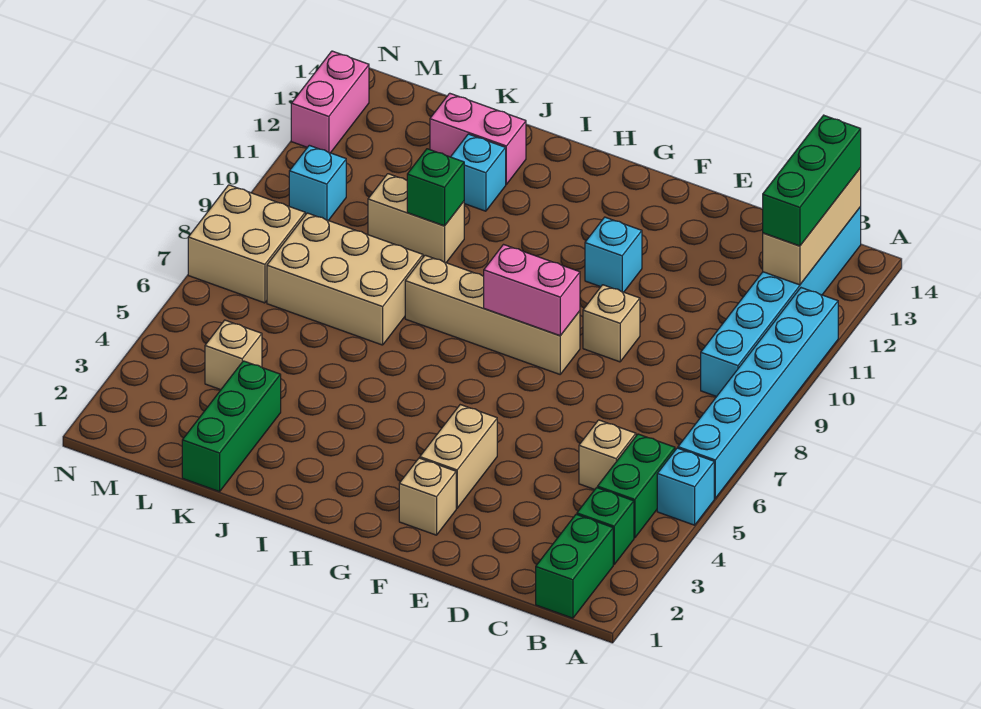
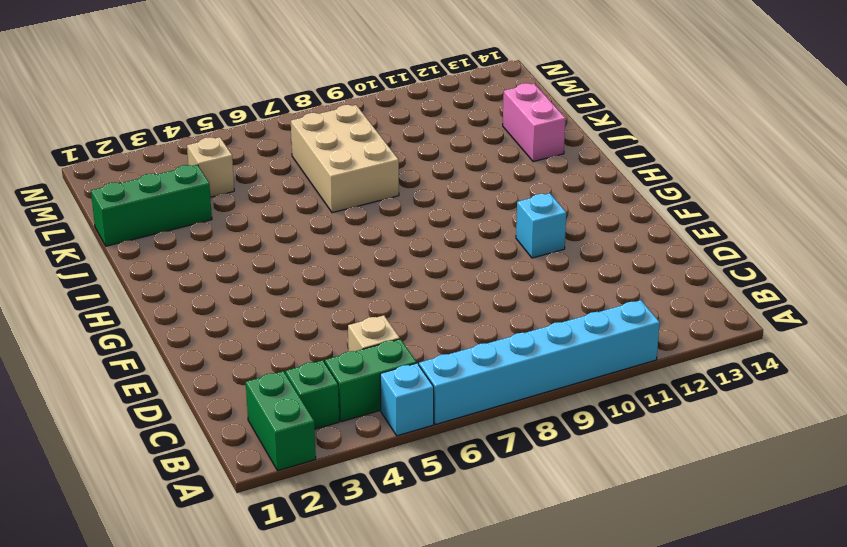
green brick A2:B2 level 1 -> green brick B1:B2 level 1
none -> cyan brick B9:B14 level 1
none -> tan brick E9 level 1
none -> tan brick F2 level 1

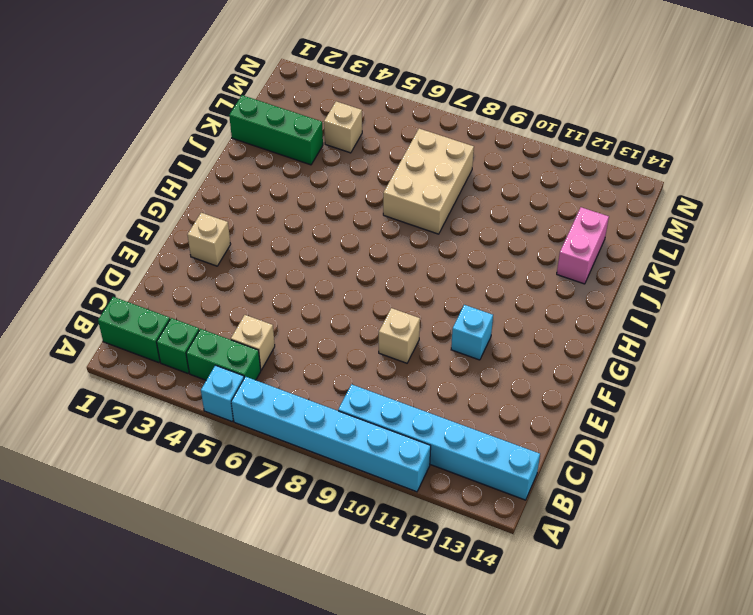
none -> tan brick F3:F4 level 1
none -> tan brick F8:I8 level 1
none -> tan brick J10:K10 level 1

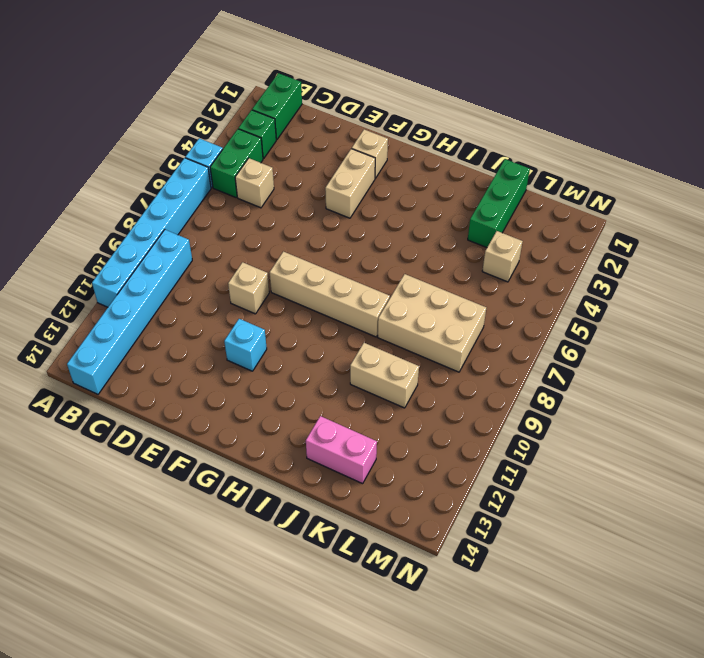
none -> cyan brick J12 level 1
none -> tan brick M7:N8 level 1
none -> cyan brick M10 level 1

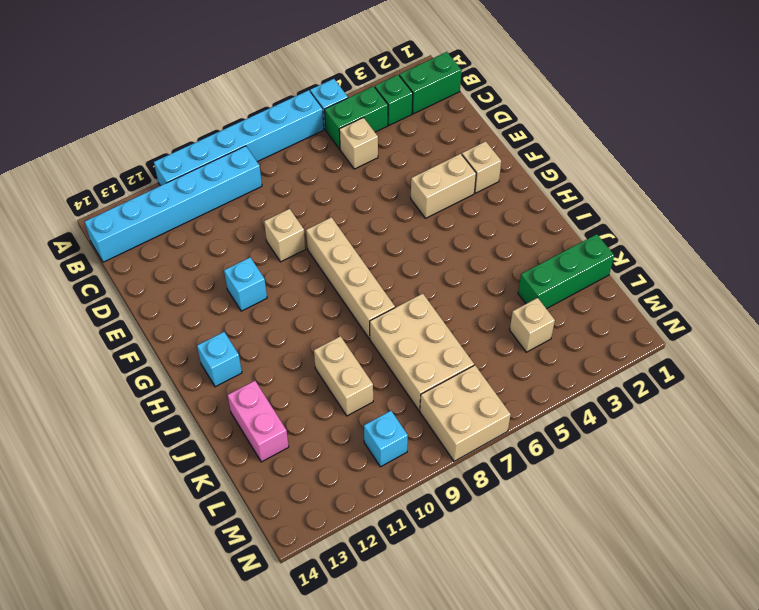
cyan brick H13 level 1 -> cyan brick J12 level 1
none -> pink brick N12:N13 level 1
none -> tan brick B12:B14 level 2
none -> pink brick F8:G8 level 2

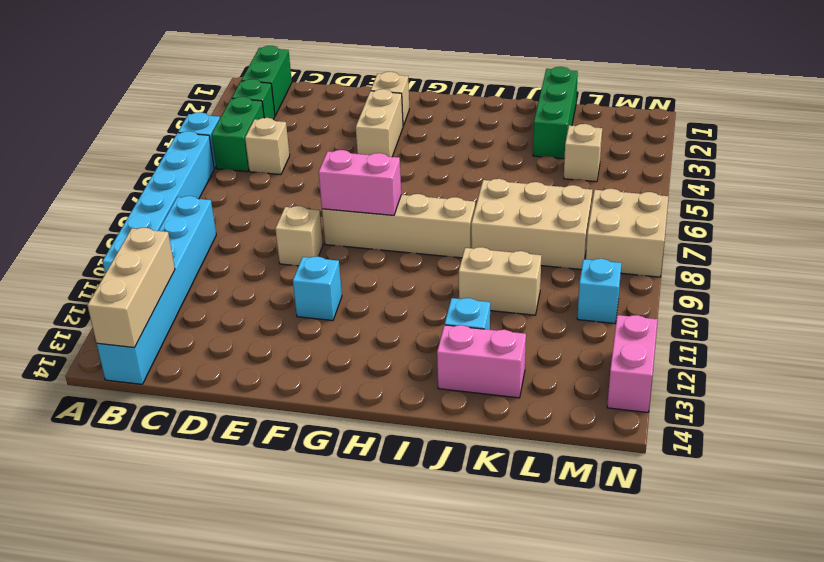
none -> green brick J10 level 2
none -> green brick B12:B14 level 3

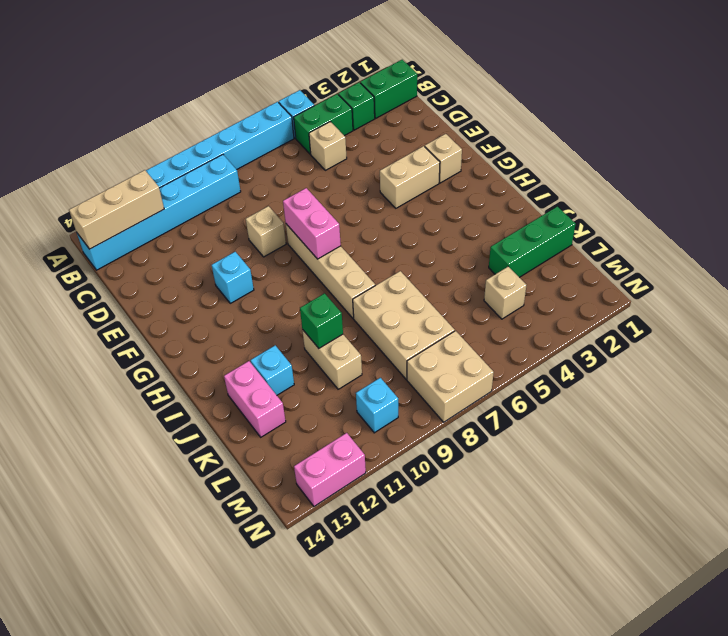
none -> green brick B12:B14 level 3

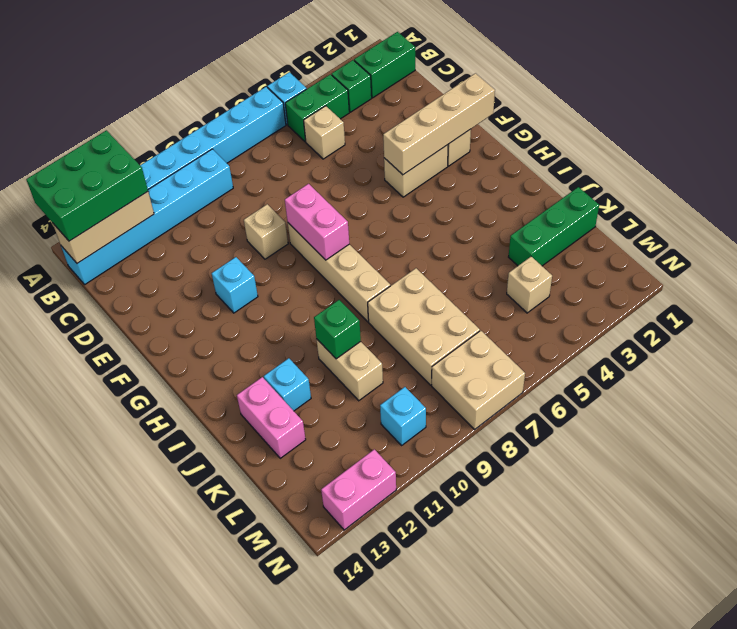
green brick A12:B14 level 3 -> green brick B12:B14 level 3
tan brick F1:F4 level 2 -> none

